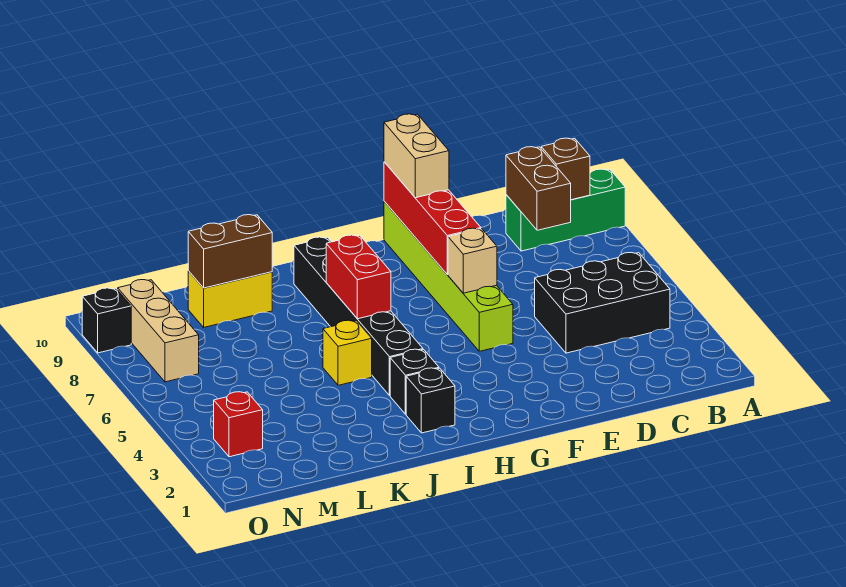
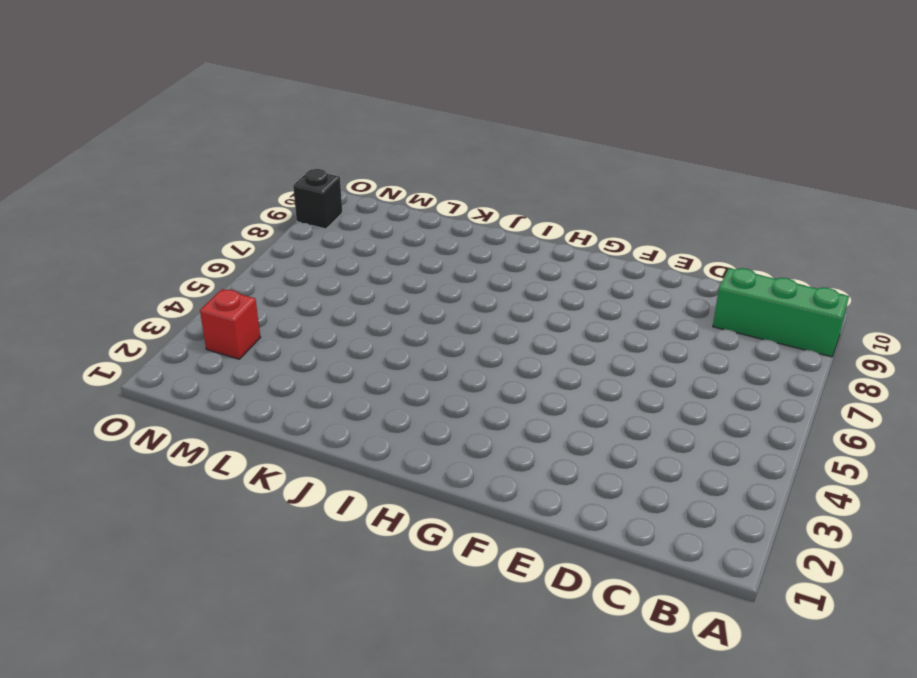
none -> black brick B4:D5 level 1
none -> lime brick F5:F10 level 1
none -> black brick I2 level 1

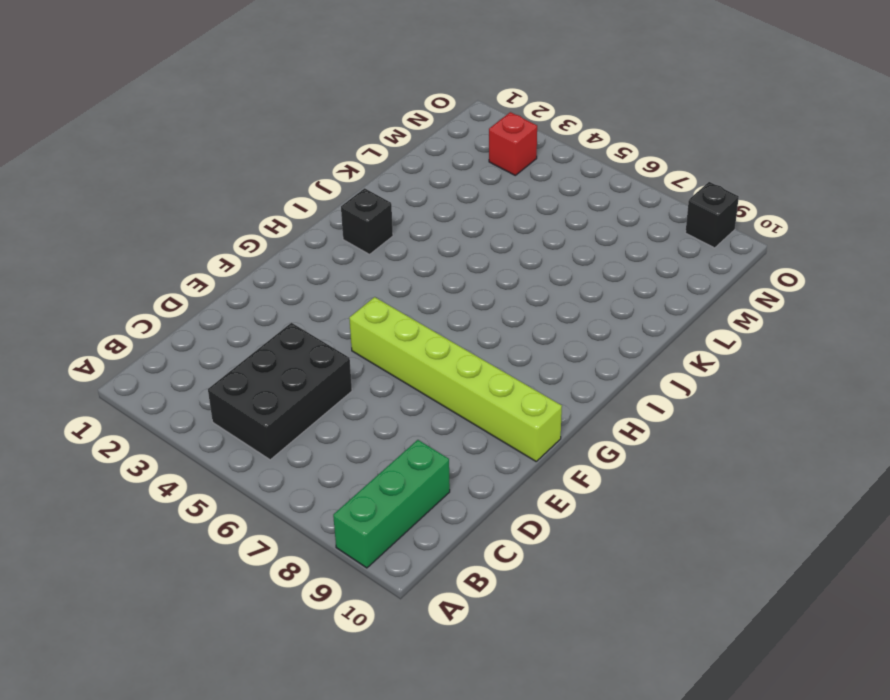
none -> black brick I3 level 1
none -> black brick I4:I9 level 1
none -> yellow brick J5 level 1

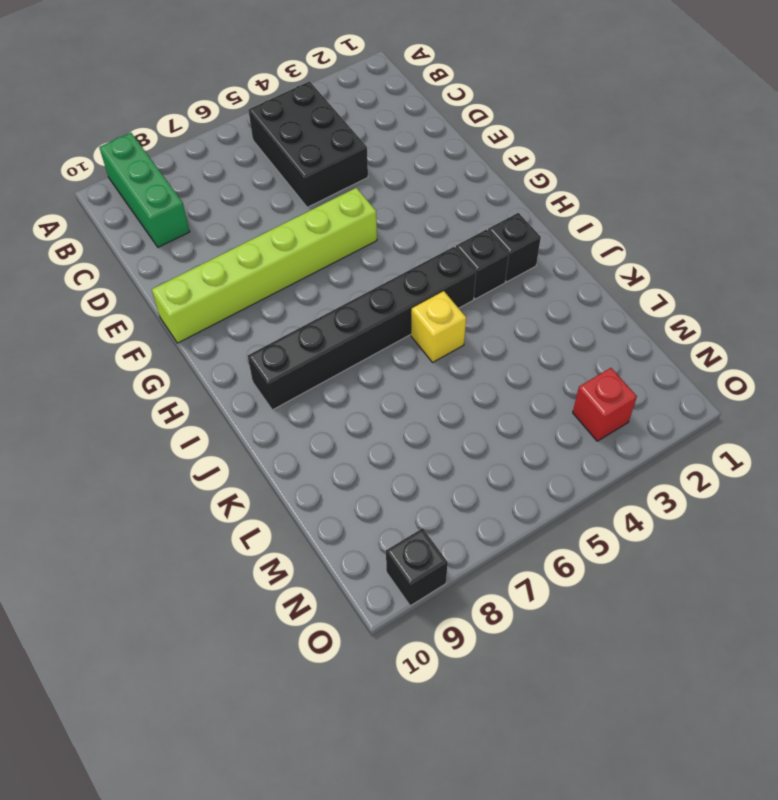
none -> yellow brick K9:L9 level 1
none -> tan brick N7:N9 level 1
none -> brown brick B9 level 2

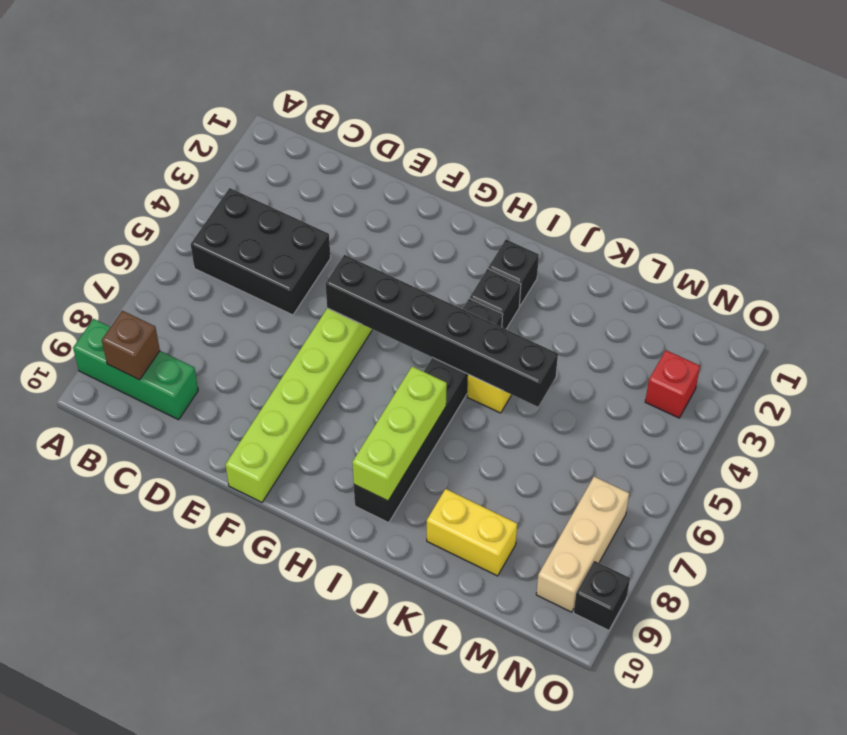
black brick F5:K5 level 2 -> none
lime brick I7:I9 level 2 -> red brick I6:I7 level 2
none -> brown brick C8:C9 level 2
none -> tan brick F6 level 2
none -> red brick F7:F10 level 2

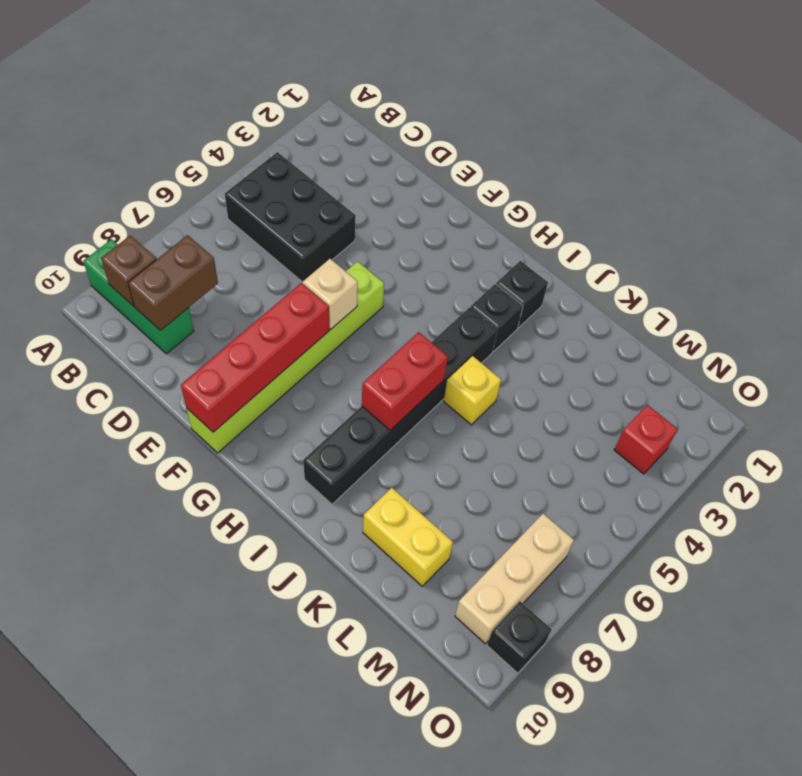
none -> brown brick K9:L9 level 2
none -> tan brick F9:F10 level 3

